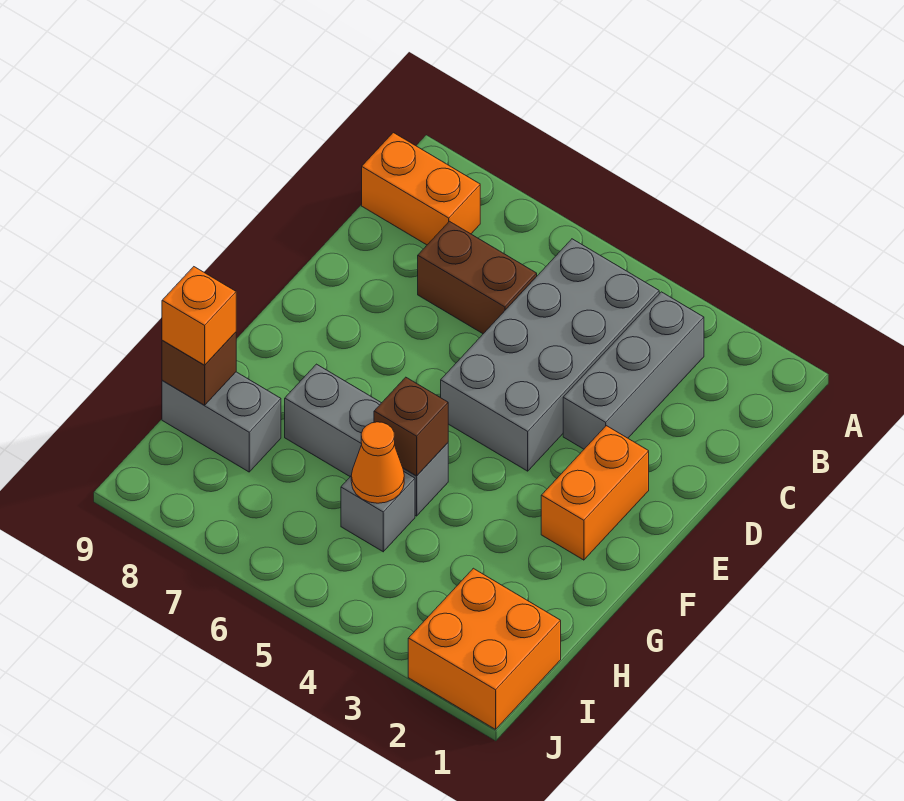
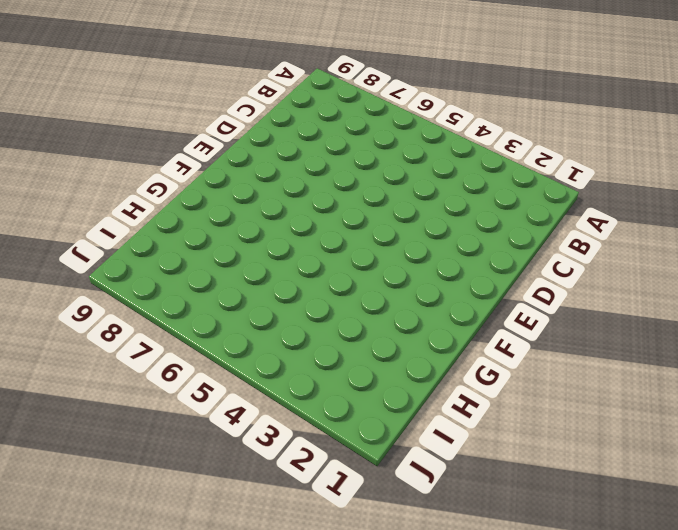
none -> grey brick B3:D3 level 1
none -> grey brick B4:E5 level 1
none -> orange brick B8:B9 level 1

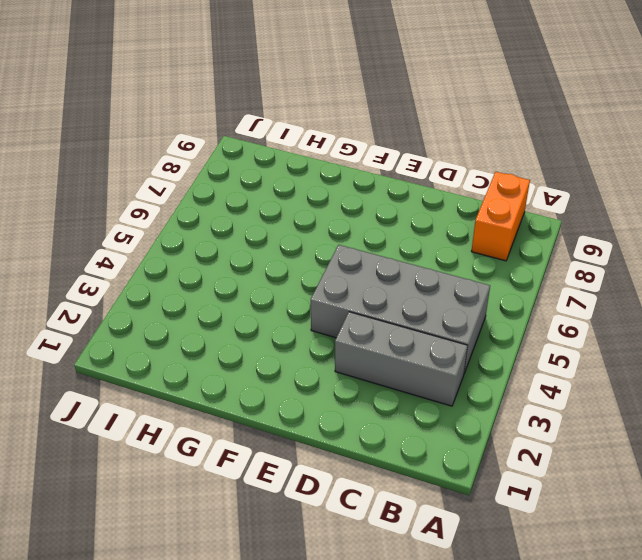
none -> brown brick C6:C7 level 1
none -> orange brick E2:F2 level 1
none -> grey brick G5:G7 level 1

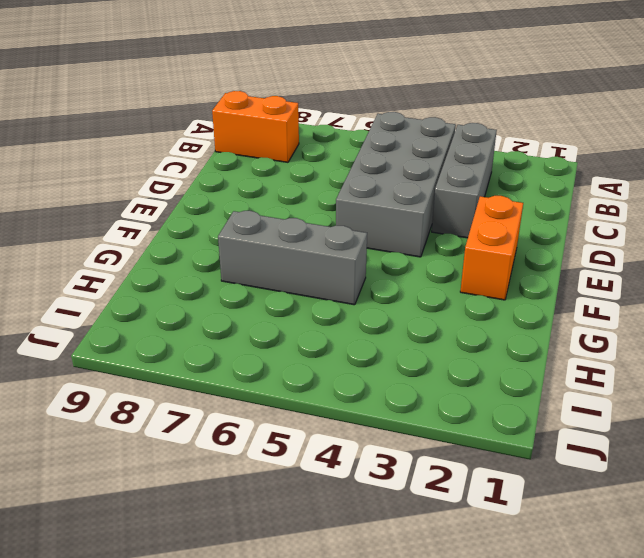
none -> brown brick C6:C7 level 1
none -> grey brick H5 level 1
none -> grey brick H8:H9 level 1

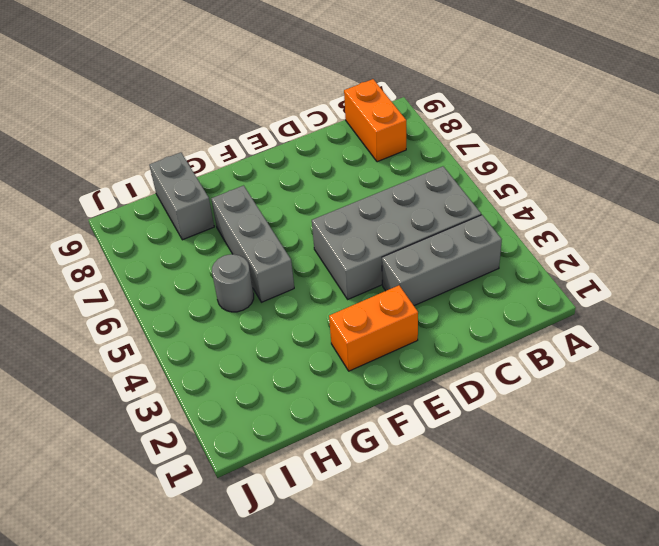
grey round brick H5 level 1 -> grey brick H5 level 1
none -> brown brick C6:C7 level 1
none -> orange brick I1:J2 level 1
none -> brown brick G5 level 2

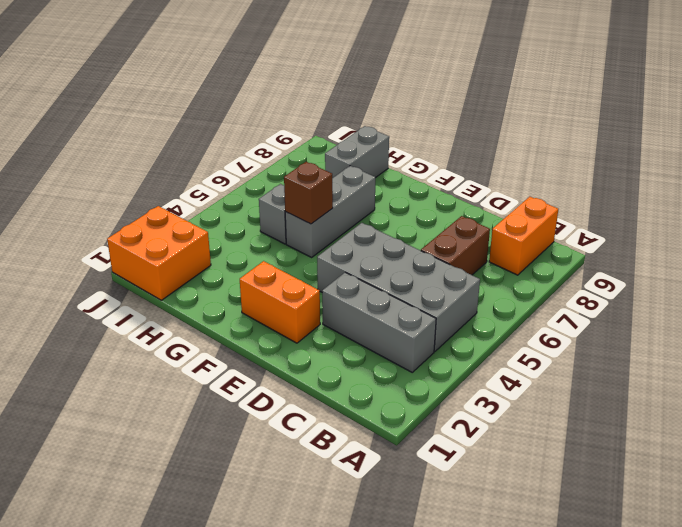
none -> orange cone H5 level 2
none -> brown brick H9 level 2
none -> orange brick H9 level 3

